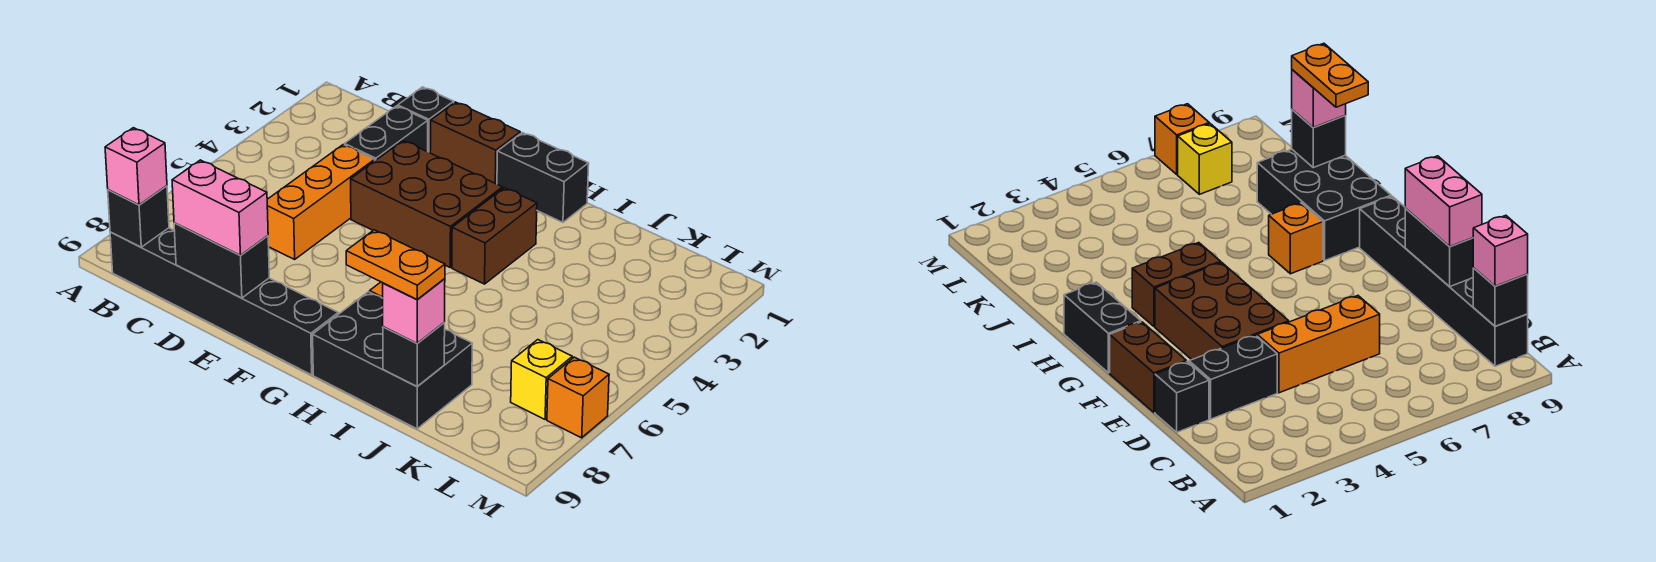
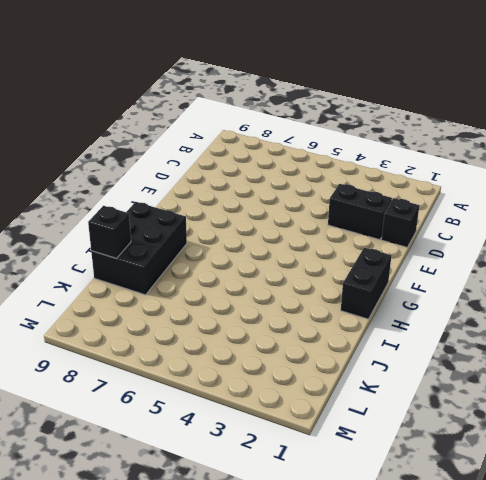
none -> black brick B9:G9 level 1
none -> orange brick D4:D6 level 1
none -> brown brick E1:F1 level 1

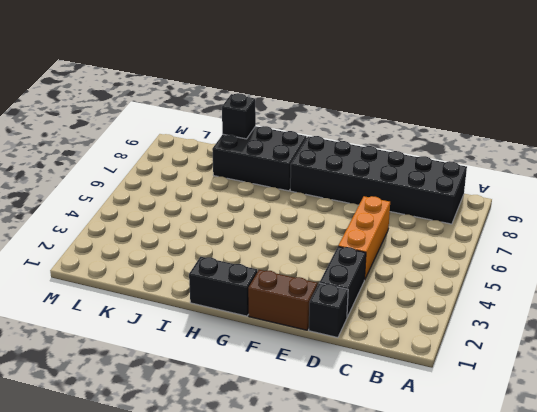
black brick B8:G9 level 1 -> black brick B9:G9 level 1
none -> brown brick E3:G4 level 1
none -> brown brick H3:H4 level 1
none -> orange brick H7 level 1

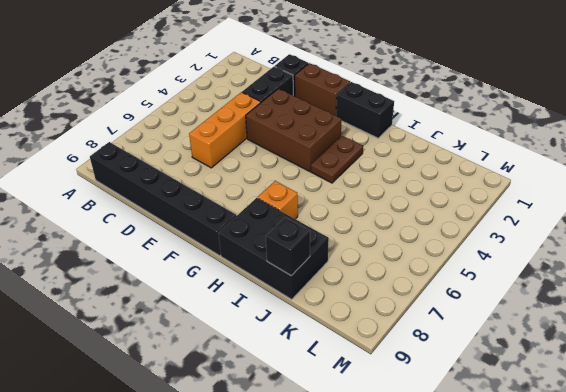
brown plate H3:H4 level 1 -> brown brick H3:H4 level 1
none -> yellow brick L7 level 1
none -> orange brick M7 level 1
none -> black brick B9 level 2

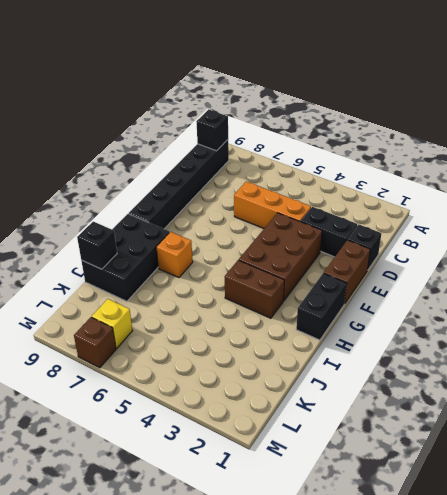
brown brick M7 level 1 -> orange brick M7 level 1
none -> black brick D9:E9 level 2
none -> pink brick B9 level 3
none -> pink brick D9:E9 level 3

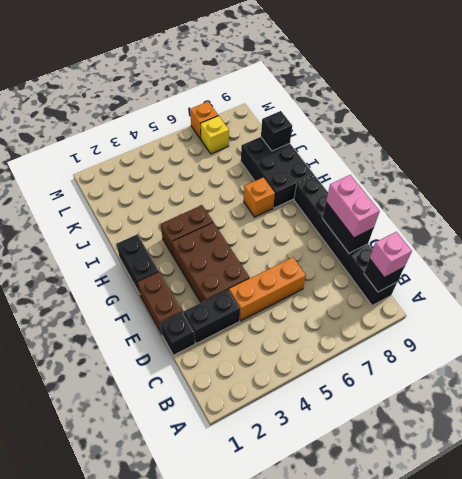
none -> pink brick J9 level 3
none -> orange plate I9:J9 level 4

